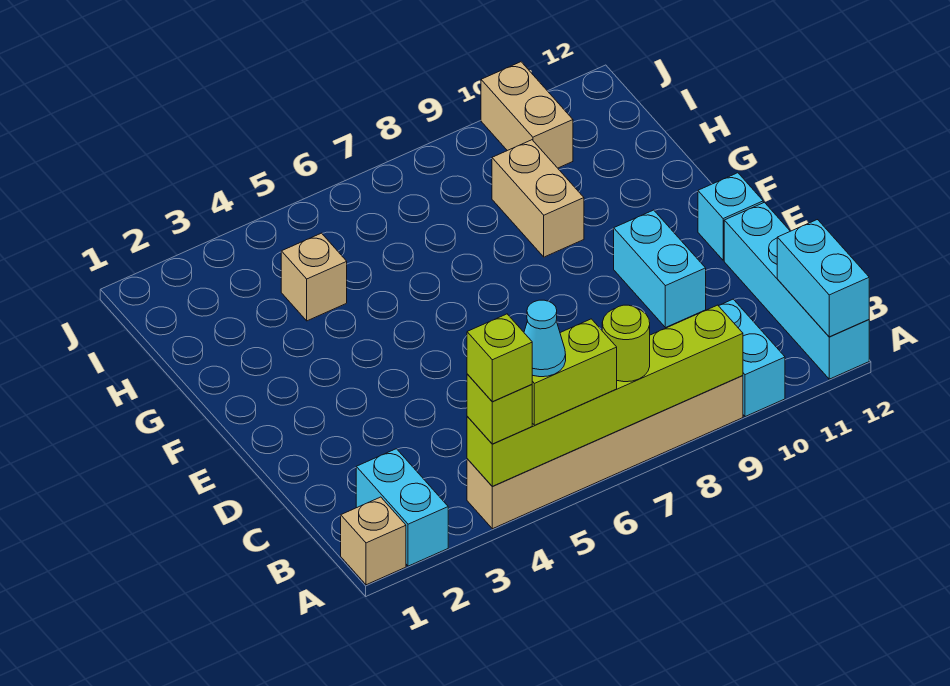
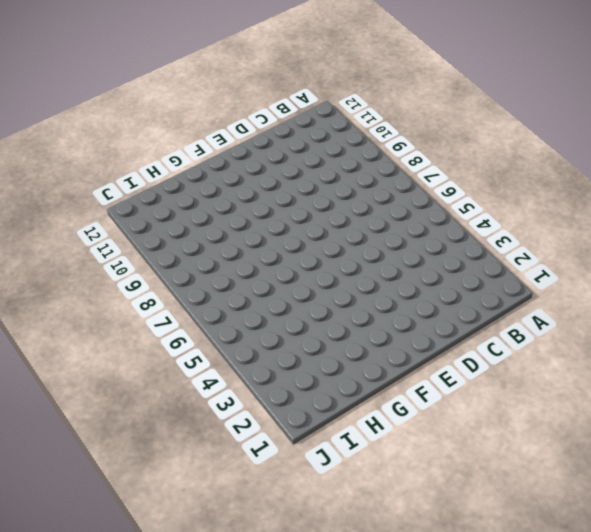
none -> tan brick A1 level 1
none -> cyan brick A2:B2 level 1
none -> tan brick A4:A9 level 1

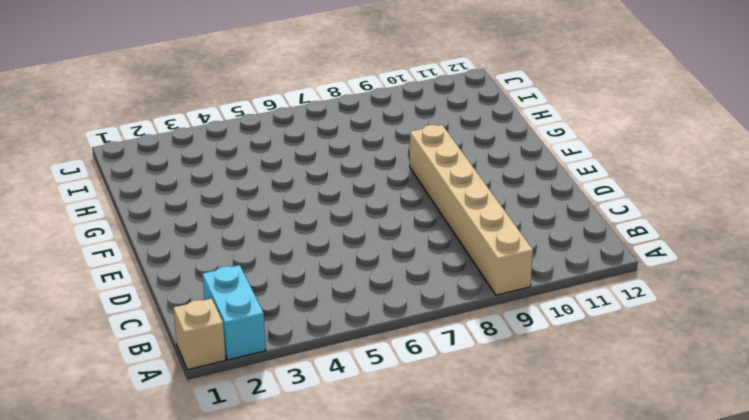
tan brick A9:F9 level 1 -> tan brick A4:A9 level 1
none -> cyan brick A10:B10 level 1
none -> cyan brick A12:D12 level 1
none -> cyan brick D10:E10 level 1

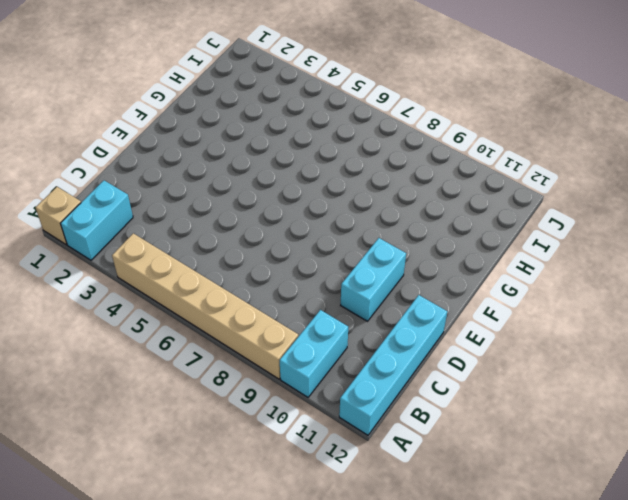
none -> cyan brick E12 level 1
none -> tan brick G9:H9 level 1
none -> tan brick H4 level 1

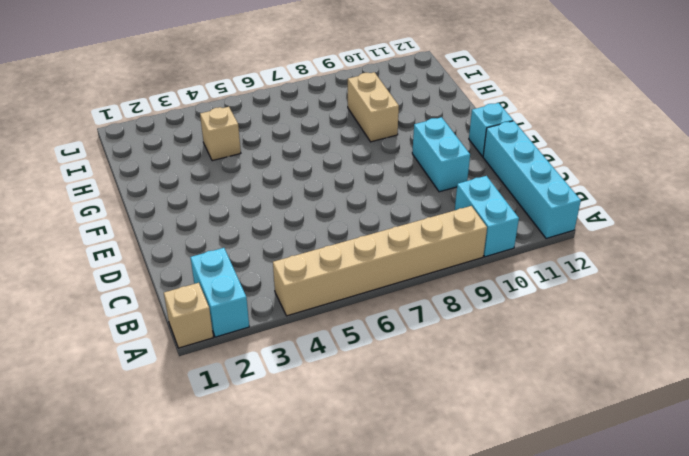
none -> tan brick I10:J10 level 1
none -> lime brick A4:A9 level 2
none -> cyan brick A12:B12 level 2

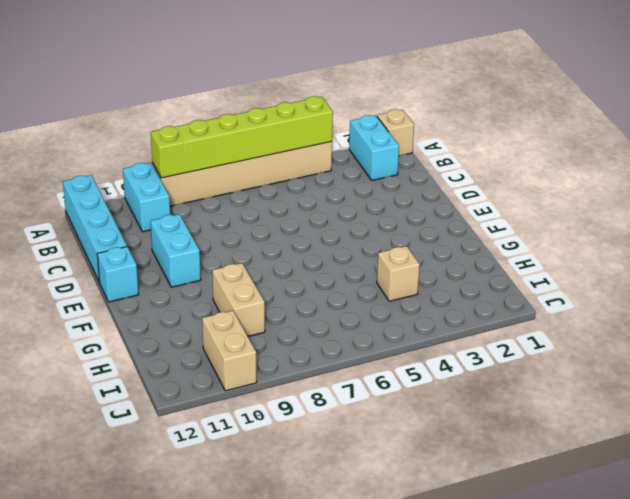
none -> cyan brick A12:B12 level 2
none -> lime brick A4 level 3
none -> lime brick A5:A6 level 3

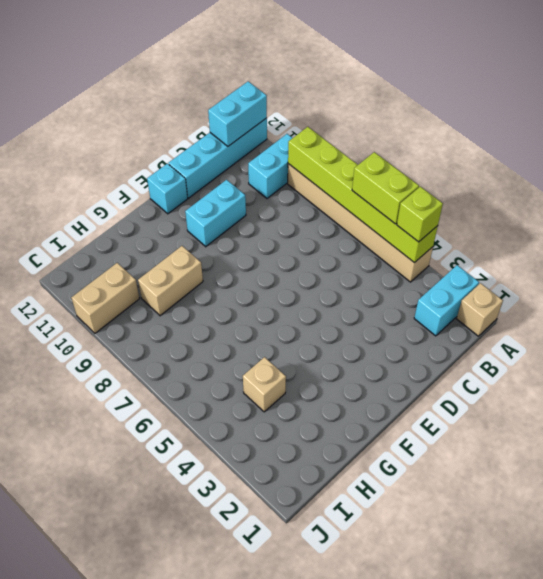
none -> lime round brick A7 level 3
none -> lime brick A4 level 4
none -> cyan cone A5 level 4

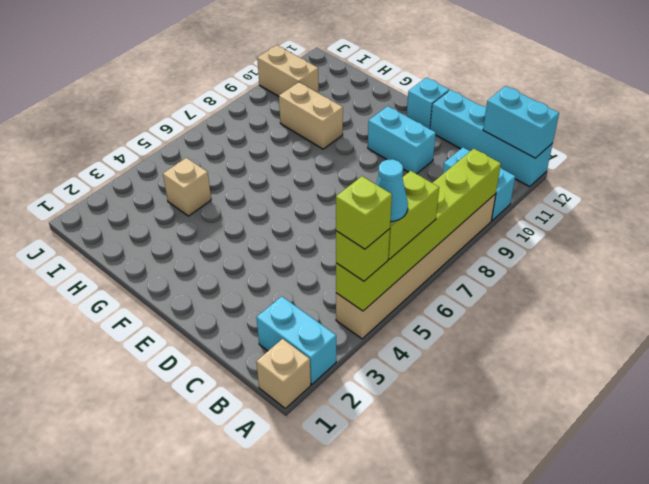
none -> lime round brick A7 level 3

